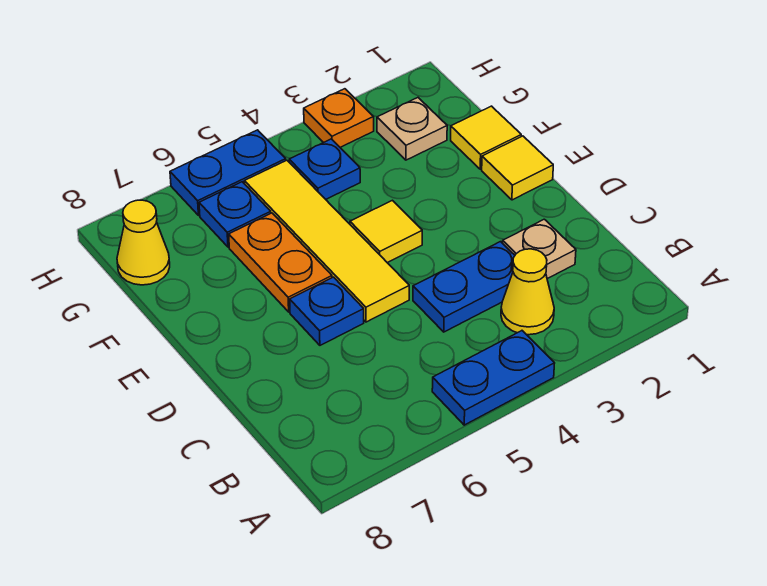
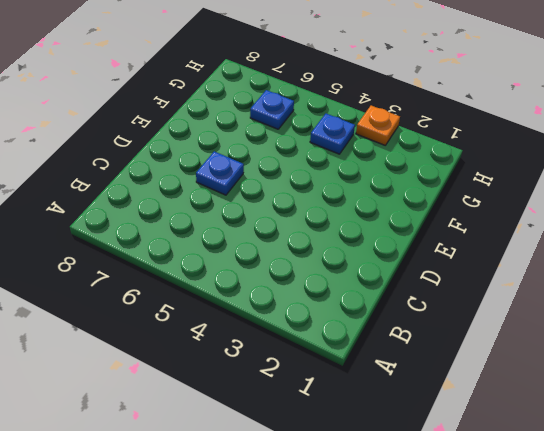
none -> blue plate A4:A5 level 1
none -> yellow cone B3 level 1
none -> tan plate C2 level 1

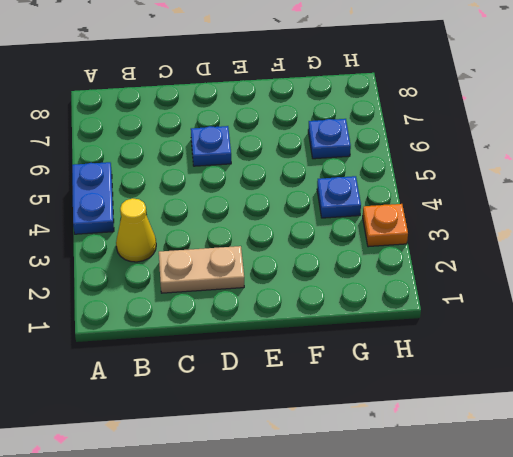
tan plate C2:D2 level 1 -> tan plate C2 level 1
none -> blue plate C3:C4 level 1
none -> yellow tile D5:G5 level 1
none -> yellow tile E1 level 1

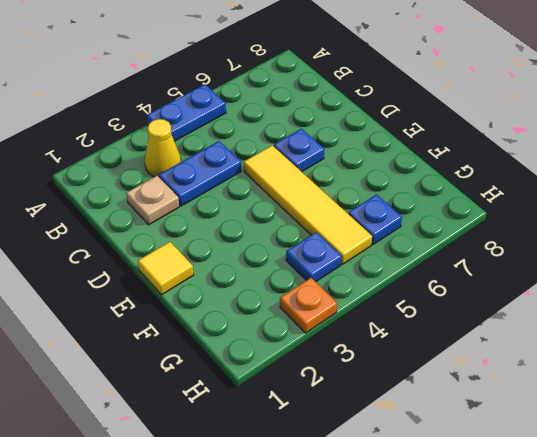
none -> yellow tile E4 level 1
none -> orange plate E6:F6 level 1
none -> yellow tile F1 level 1

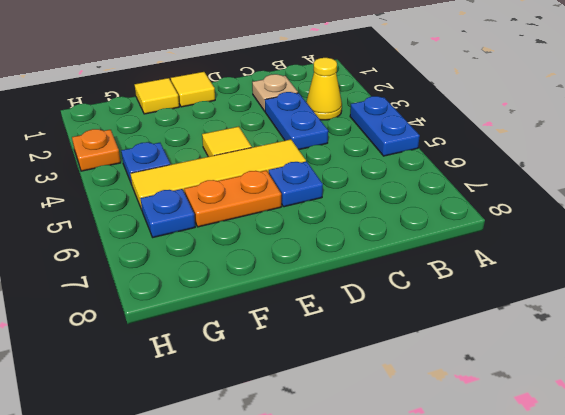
none -> tan plate G2 level 1
none -> yellow cone G8 level 1
none -> blue plate H5:H6 level 1

